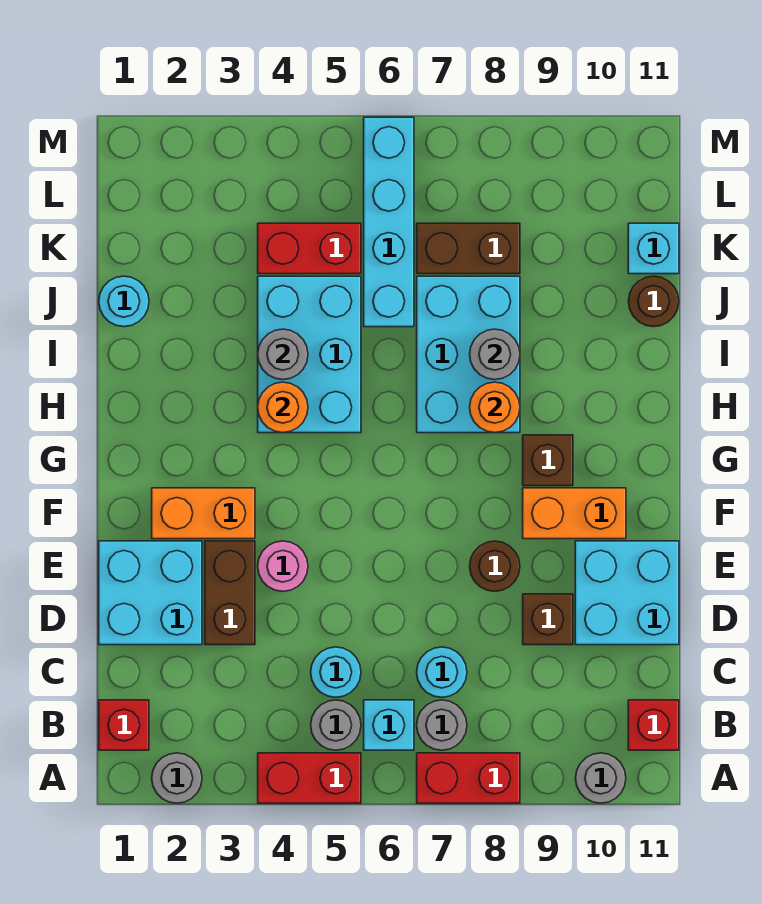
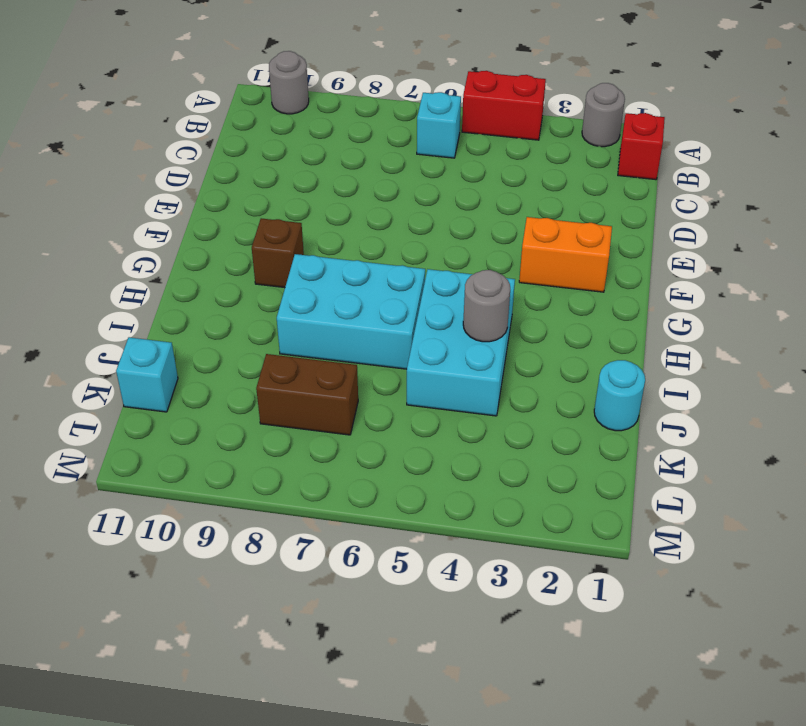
cyan brick H6:I8 level 1 -> cyan brick H7:J8 level 1
none -> red brick A7:A8 level 1
none -> grey round brick B5 level 1
none -> grey round brick B7 level 1
none -> red brick B11 level 1

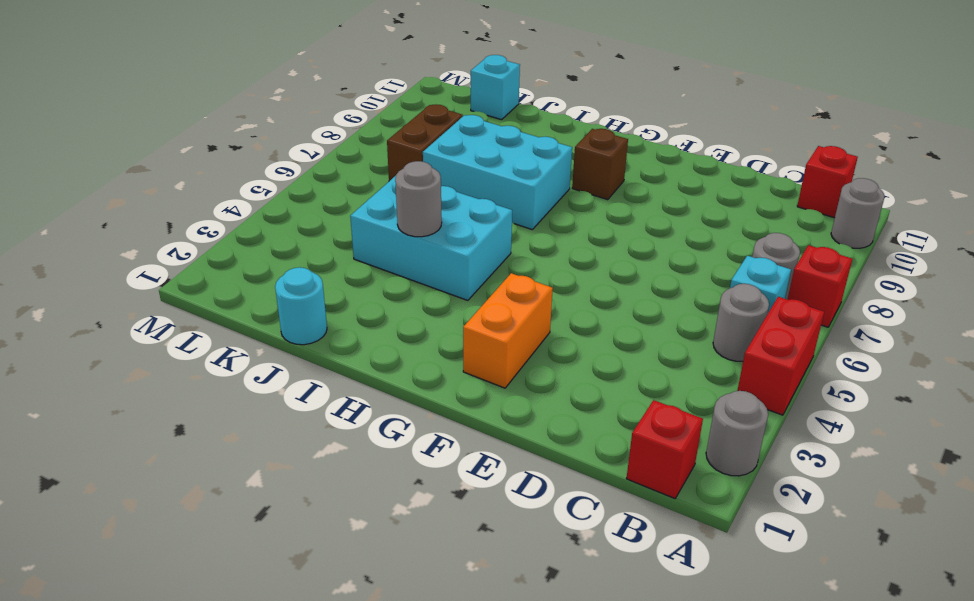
red brick A7 level 1 -> red brick A7:A8 level 1
none -> cyan round brick C5 level 1
none -> cyan round brick C7 level 1
none -> cyan brick D1:E2 level 1
none -> brown brick D3:E3 level 1

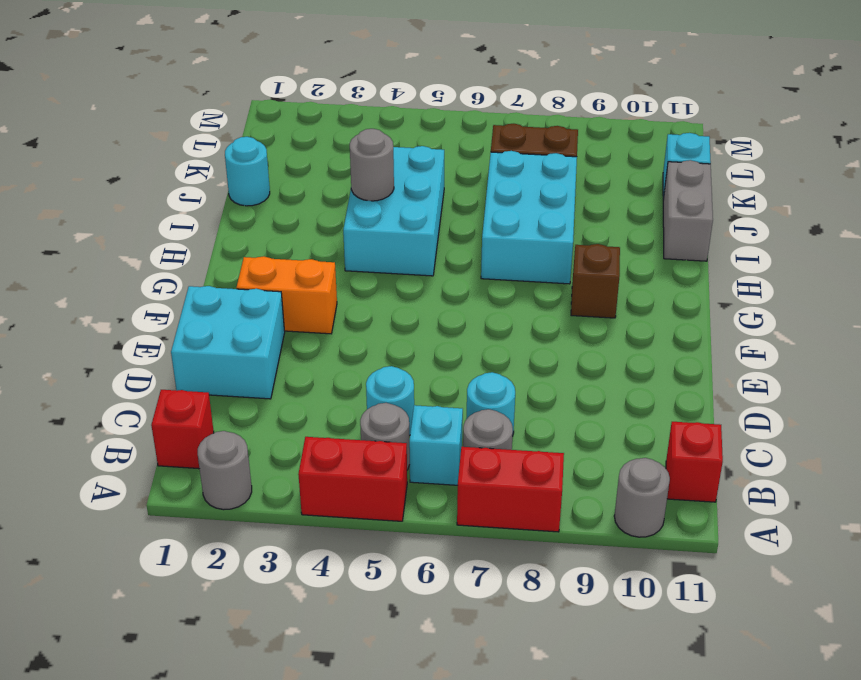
grey brick I11:J11 level 1 -> brown round brick J11 level 1
none -> brown brick D3:E3 level 1
none -> brown brick D9 level 1
none -> cyan brick D10:E11 level 1
none -> pink round brick E4 level 1

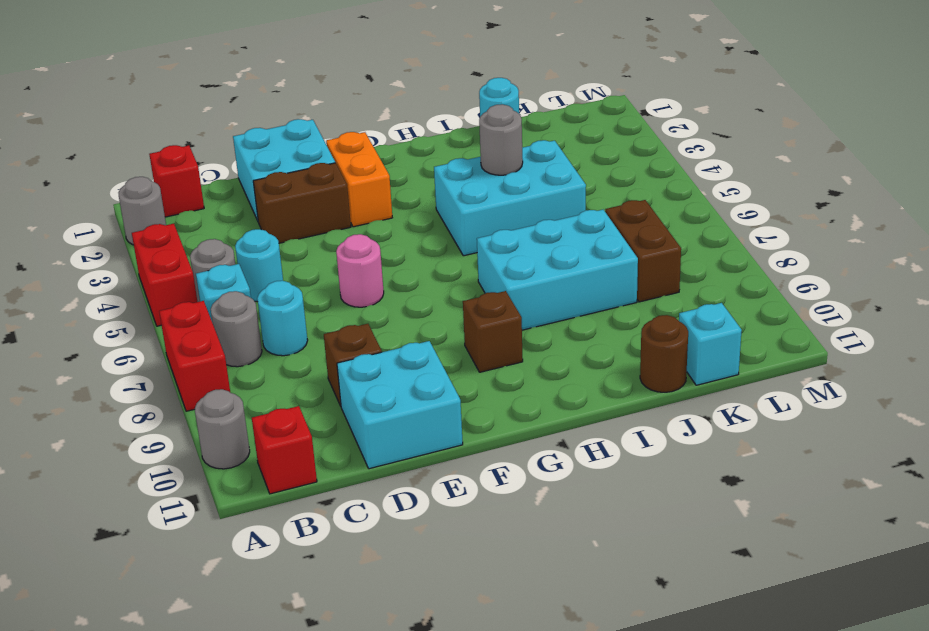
pink round brick E6 level 1 -> pink round brick E4 level 1
none -> brown round brick E8 level 1
none -> orange brick F9:F10 level 1
none -> cyan brick J6:M6 level 1
none -> red brick K4:K5 level 1

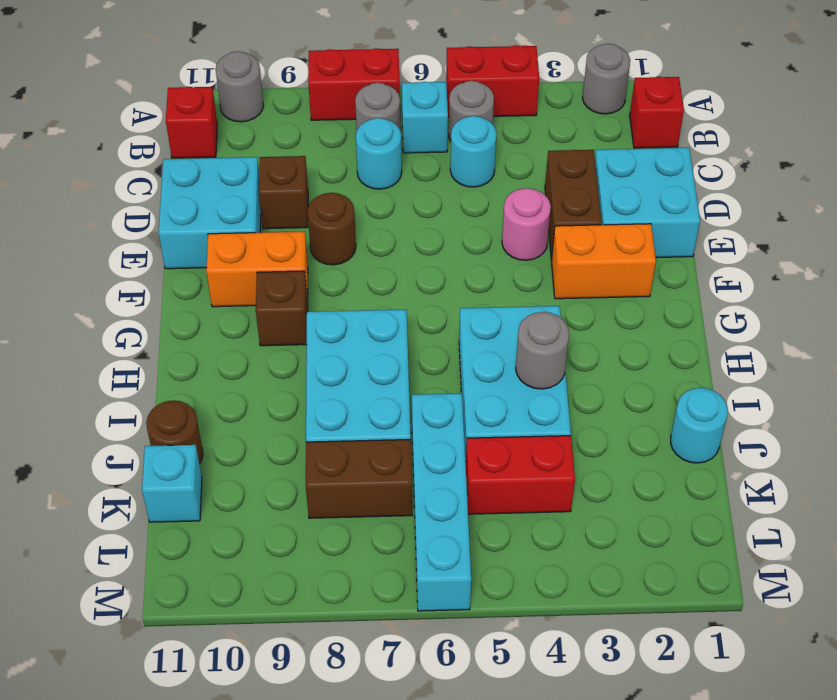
none -> orange round brick H4 level 2
none -> orange round brick H8 level 2
none -> grey round brick I8 level 2

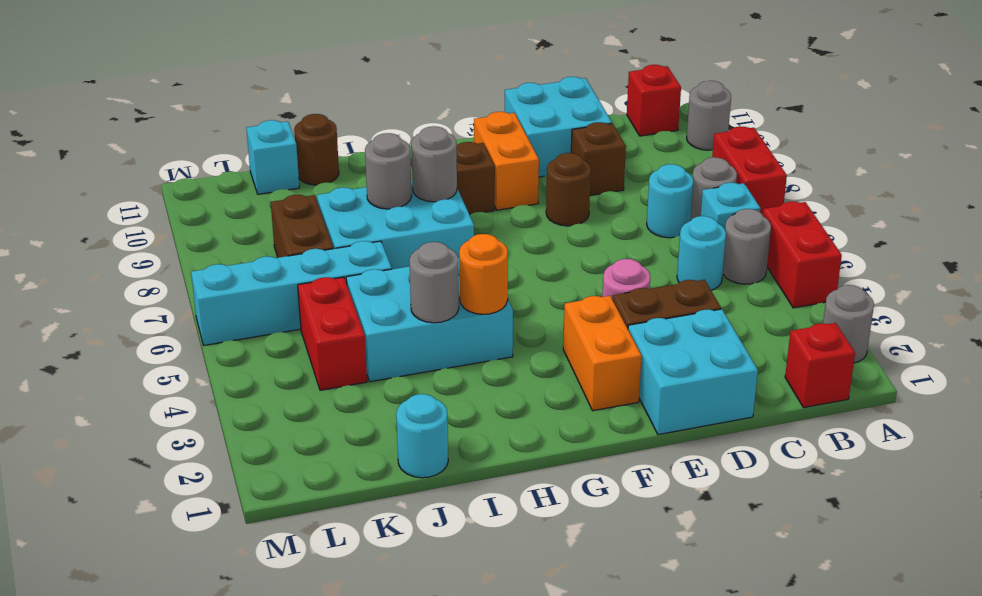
grey round brick H8 level 2 -> orange round brick H8 level 2

